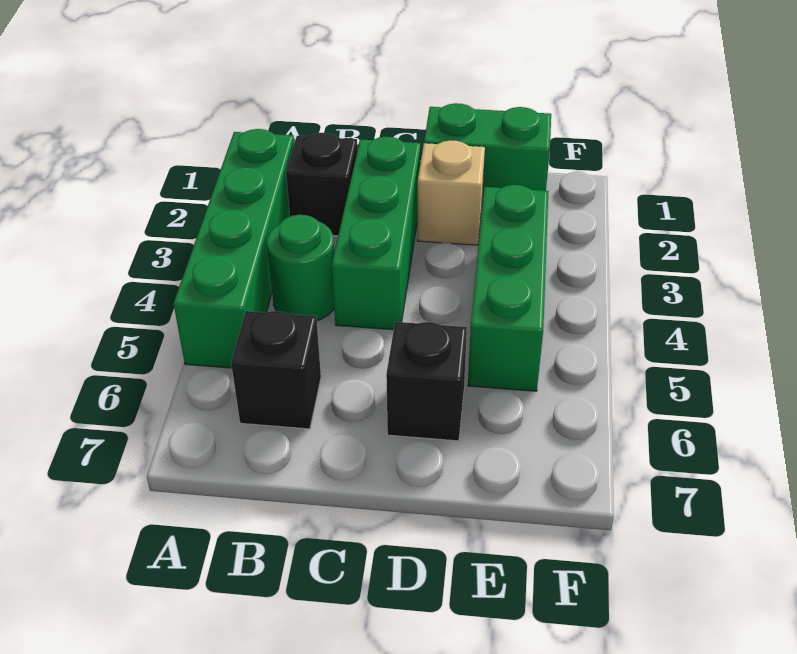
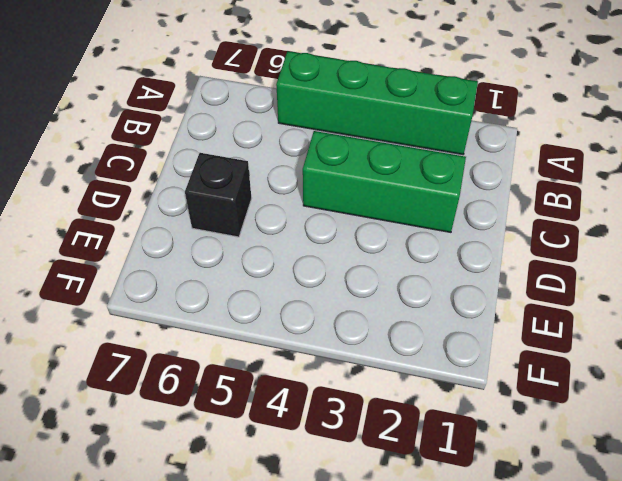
none -> black brick B2 level 1
none -> green round brick B4 level 1

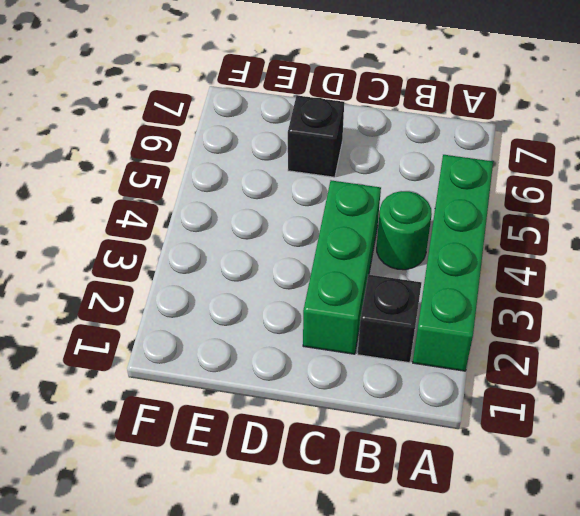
none -> black brick B6 level 1
none -> green brick D1:E1 level 1

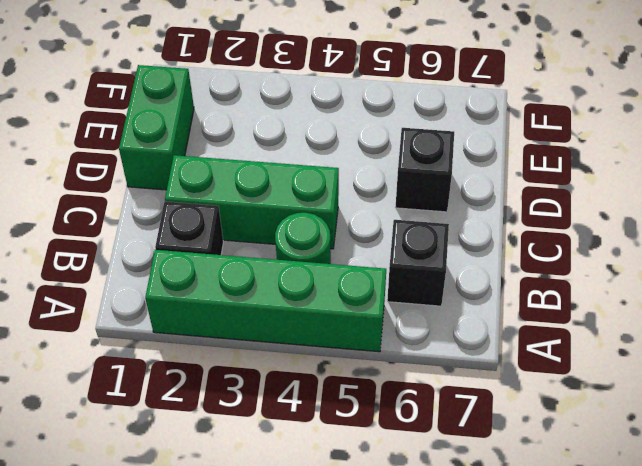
none -> tan brick D2 level 1
none -> green brick E3:E5 level 1

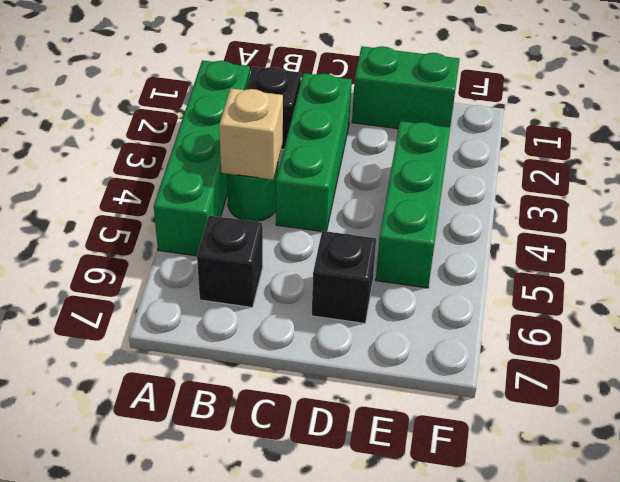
tan brick B4 level 2 -> tan brick D2 level 1

